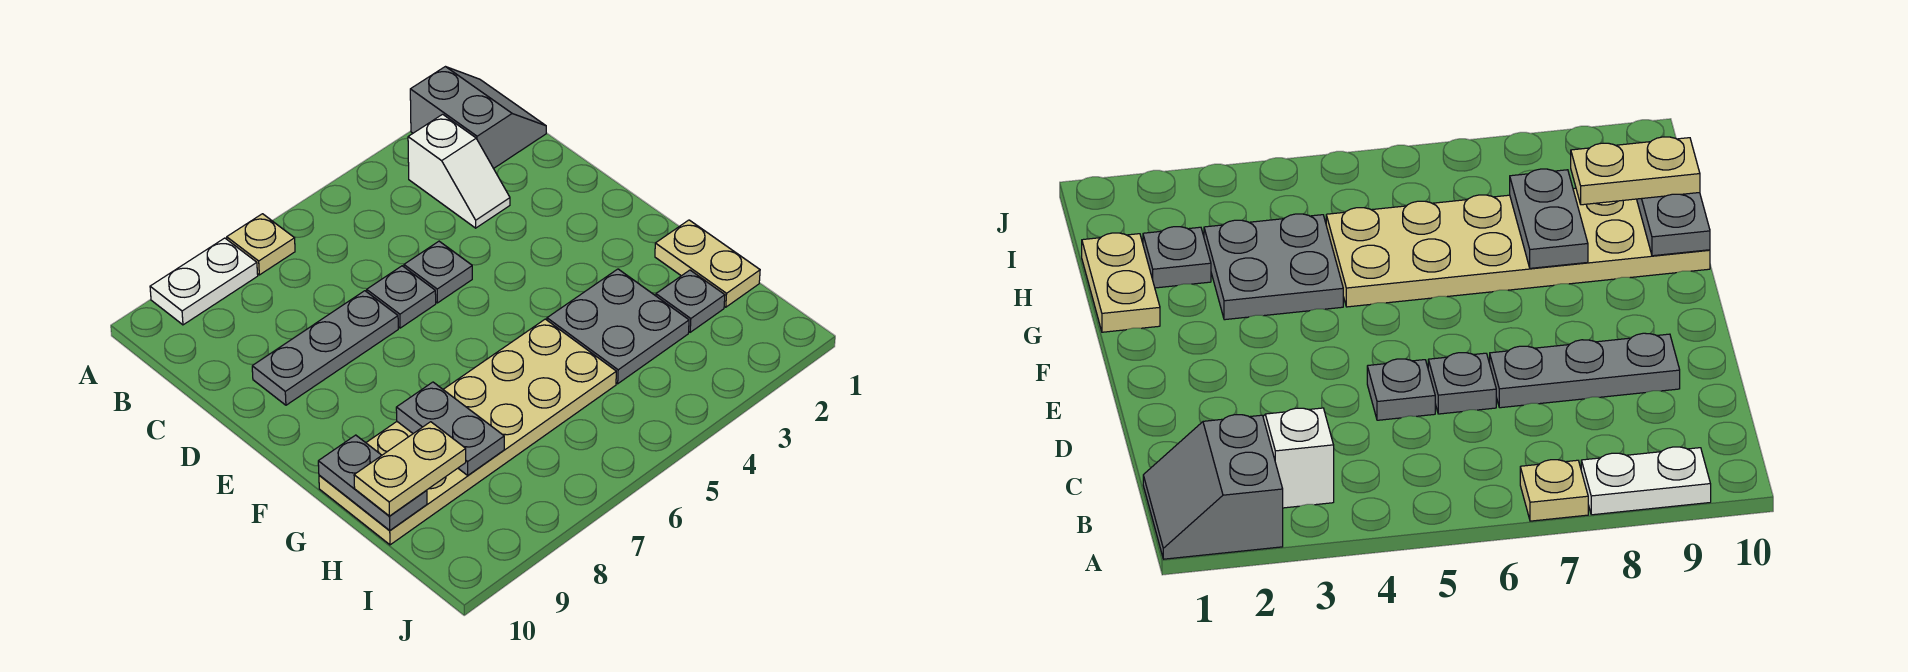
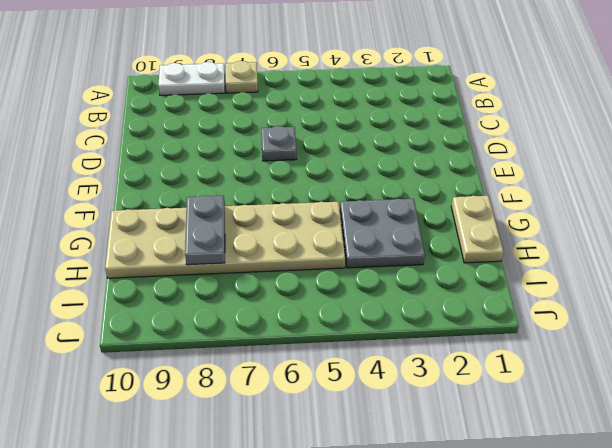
none -> grey slope A1:B2 level 1 top 2
none -> white slope B3:C3 level 1 top B
none -> grey plate D5 level 1

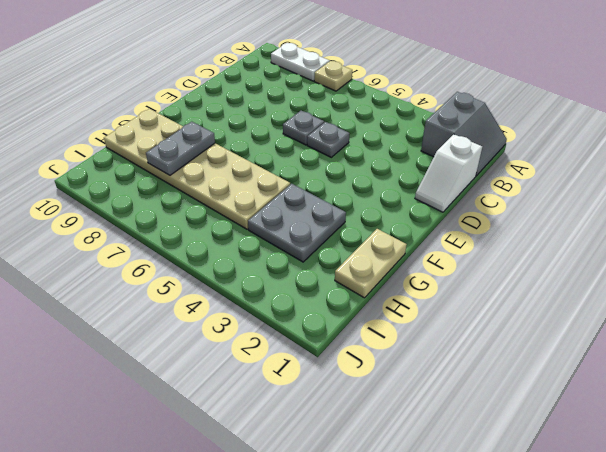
white slope C1:D1 level 1 top C -> white slope B3:C3 level 1 top B
none -> grey plate D7:D9 level 1
none -> grey plate H2 level 1
none -> grey plate G10:H10 level 2

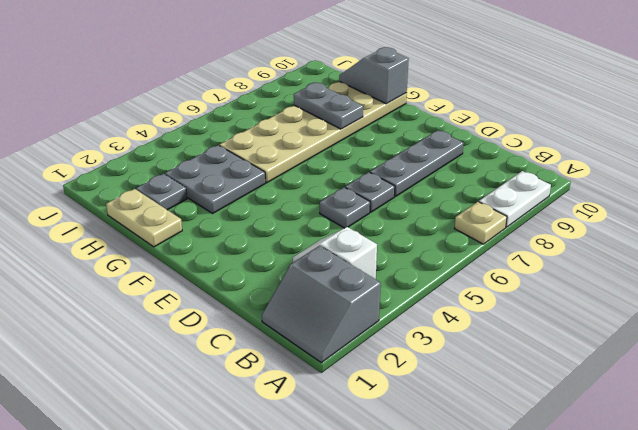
grey slope G10:H10 level 2 top G -> grey plate G10:H10 level 2
none -> tan plate H9:H10 level 3

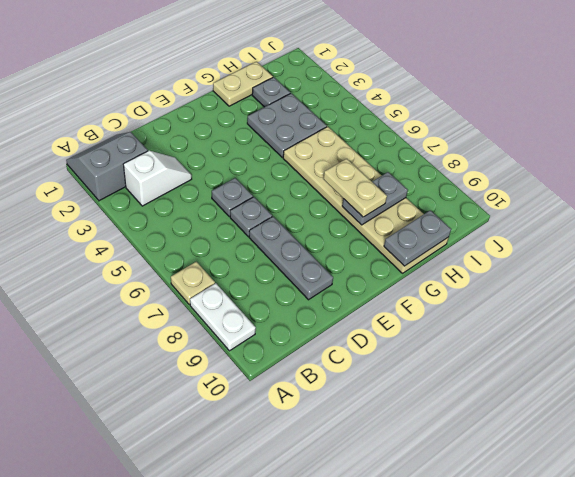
tan plate G7:G8 level 3 -> tan plate H9:H10 level 3

